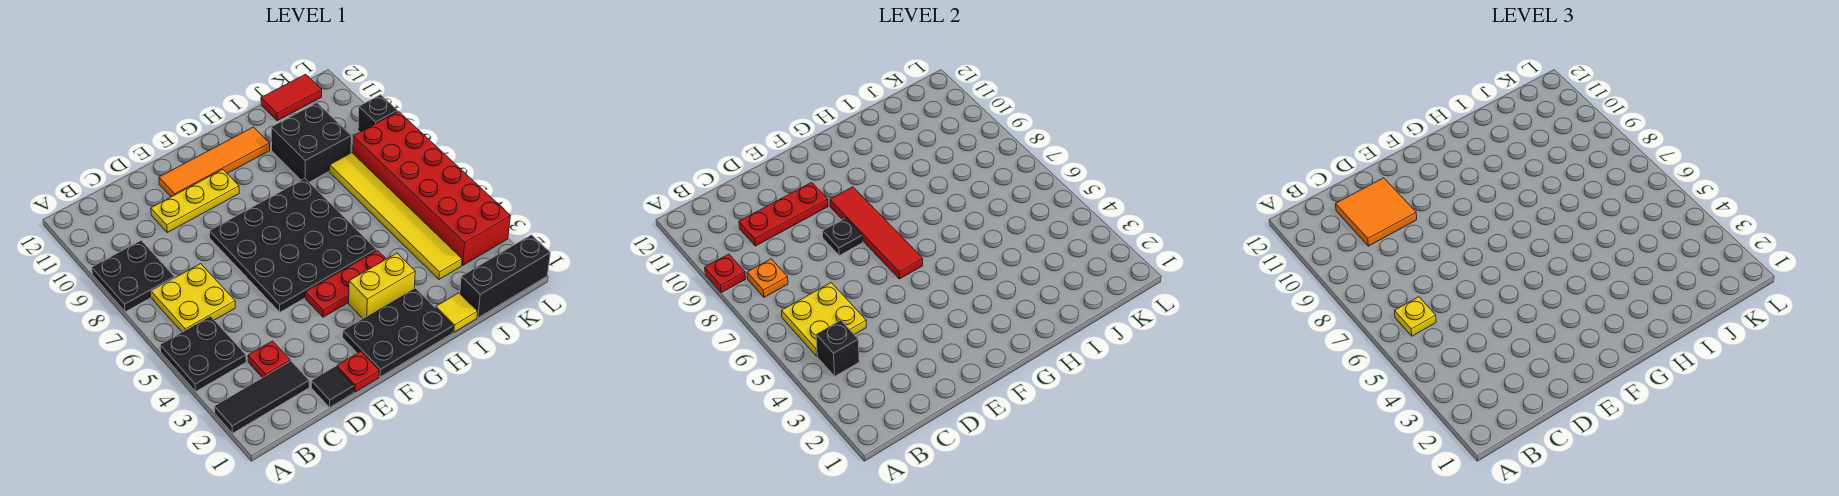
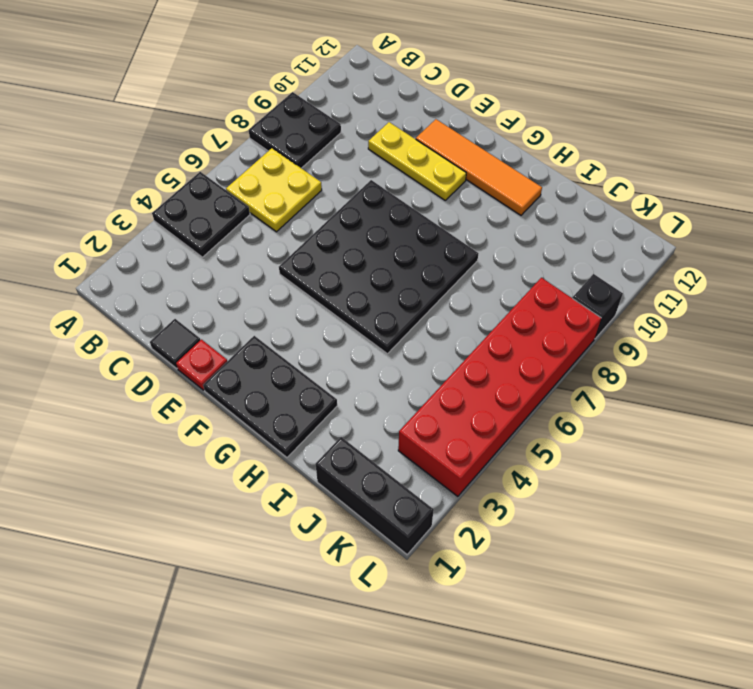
none -> black tile A2:C2 level 1
none -> red plate C3 level 1
none -> red plate F4:H4 level 1

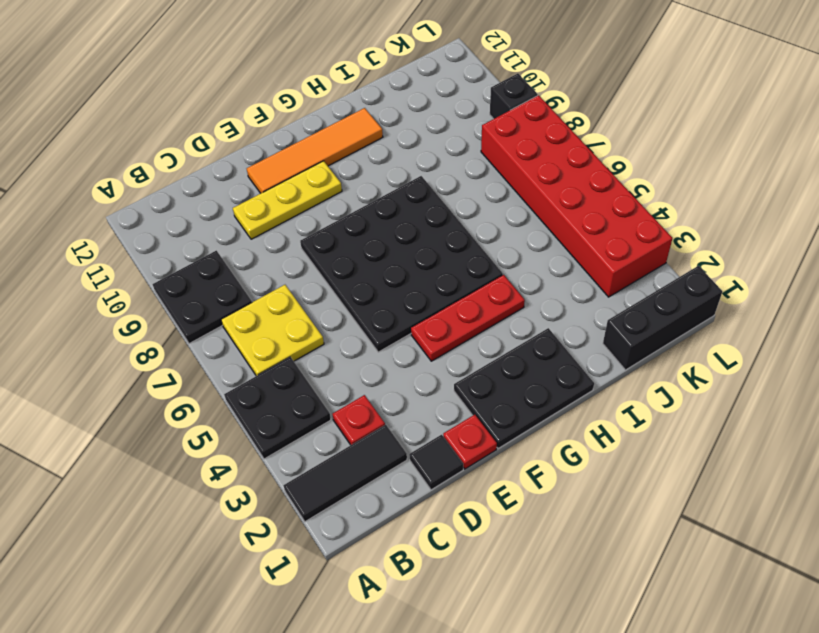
none -> yellow brick G3:H3 level 1
none -> yellow tile I1 level 1
none -> black brick I9:J10 level 1

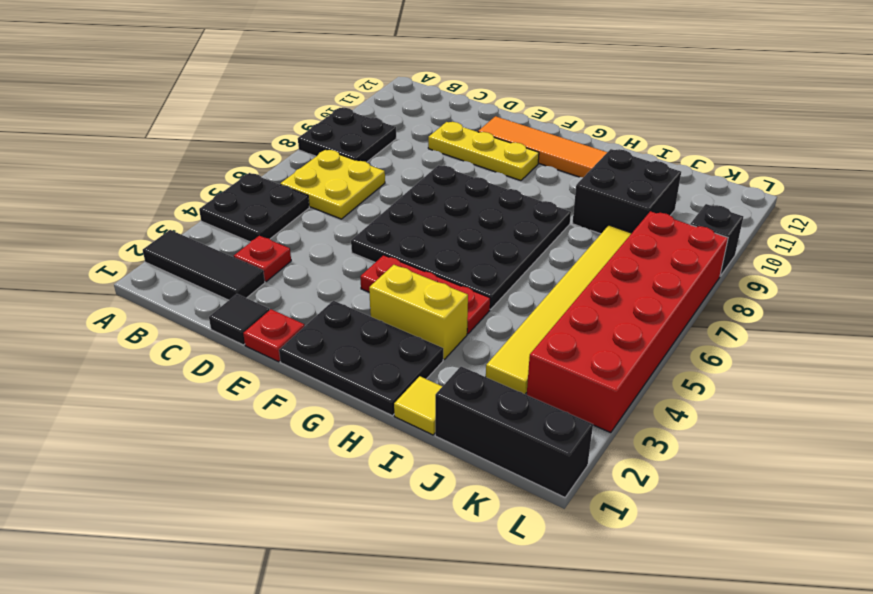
none -> red tile J12:K12 level 1
none -> red plate A9 level 2
none -> black brick B4 level 2

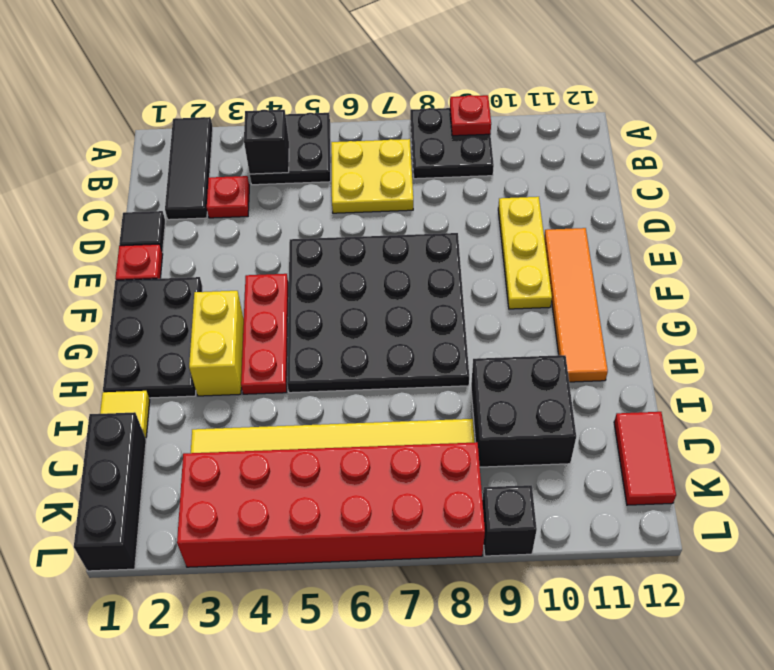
none -> yellow plate B5:C6 level 2
none -> orange plate B8 level 2
none -> red plate C10:E10 level 2

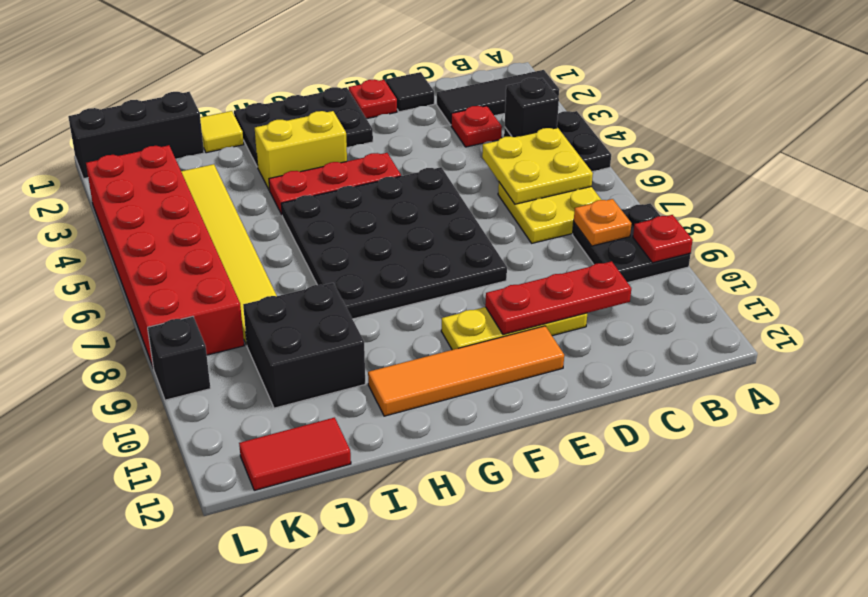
none -> black plate E8 level 2
none -> red tile F6:F9 level 2
none -> yellow plate B6 level 3

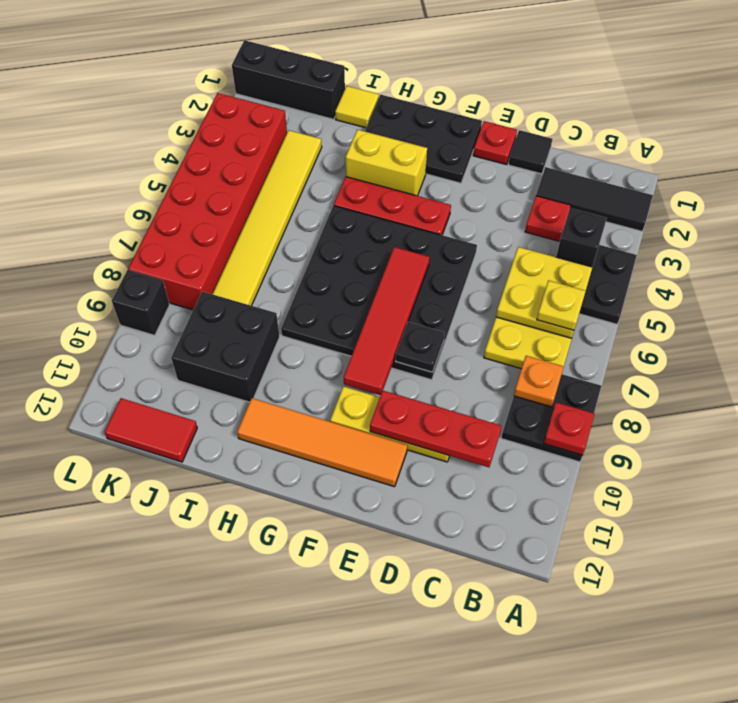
none -> orange tile C10:D11 level 3

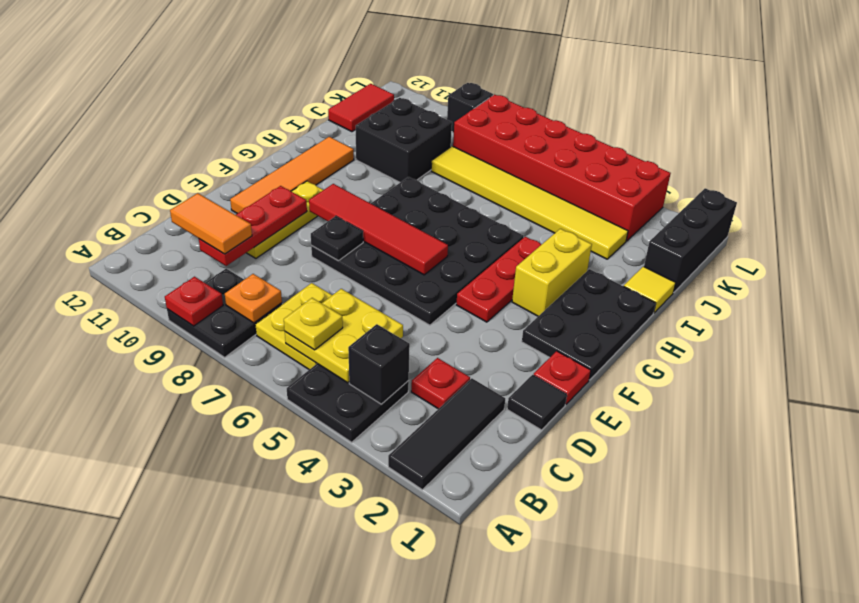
orange tile C10:C11 level 3 -> orange tile C10:D11 level 3

